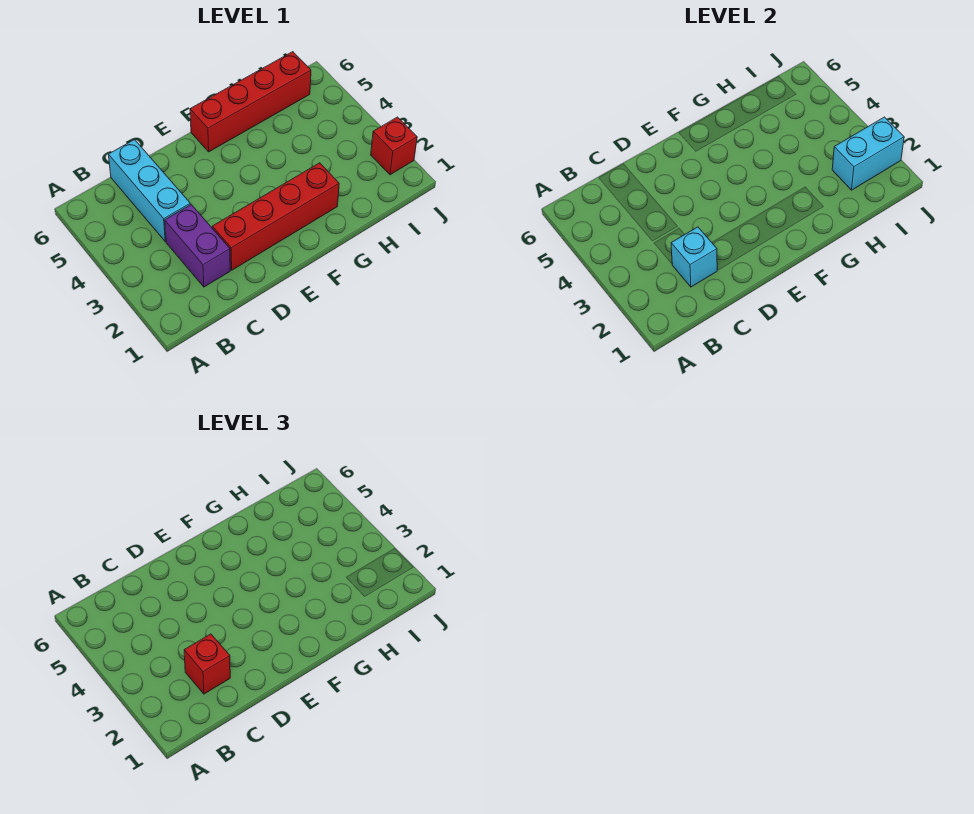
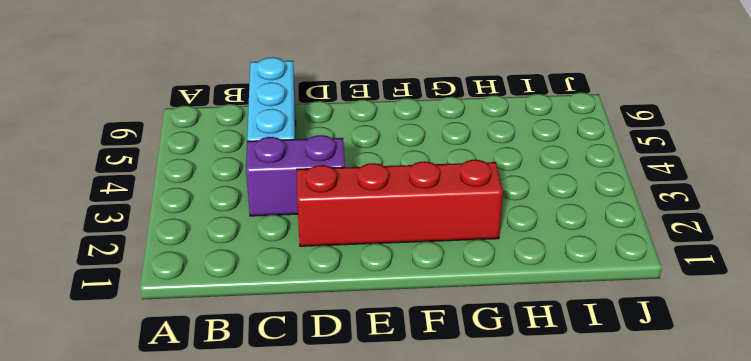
purple brick C3:D3 level 1 -> purple brick C2:C3 level 1
none -> red brick F6:I6 level 1
none -> red brick J2 level 1

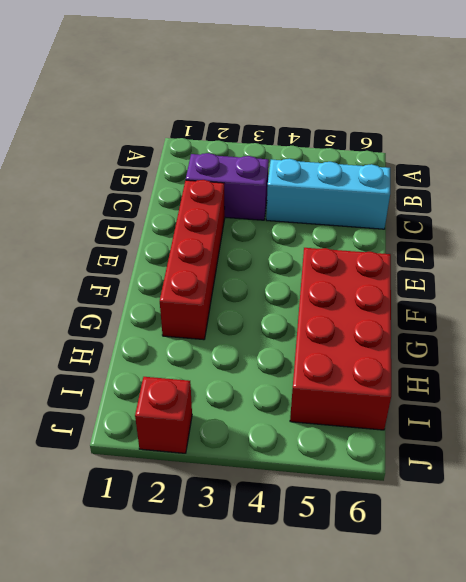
red brick F5:I6 level 1 -> red brick F6:I6 level 1
none -> cyan brick C2 level 2
none -> cyan brick I2:J2 level 2

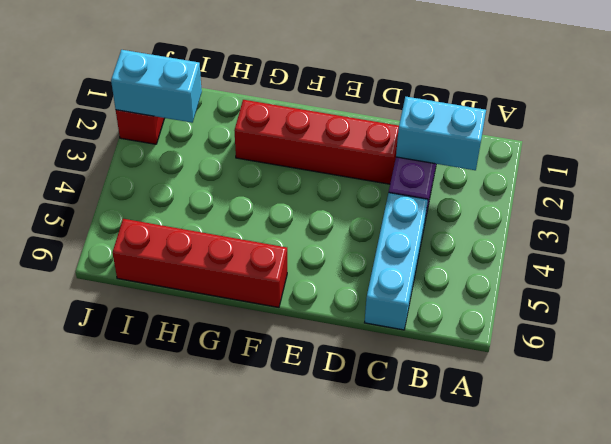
cyan brick B2:C2 level 2 -> cyan brick C2 level 2
none -> red brick C2 level 3

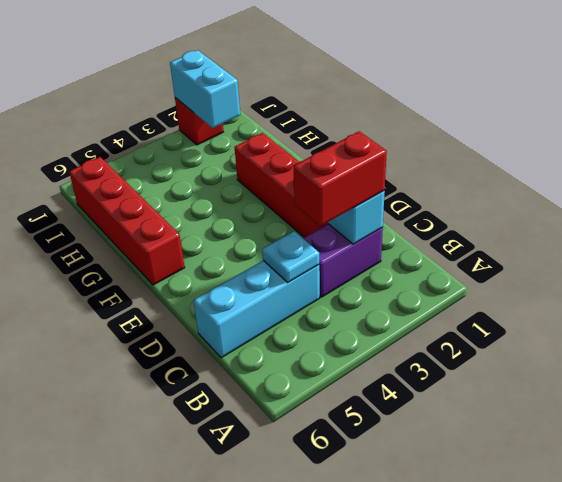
red brick C2:C3 level 3 -> red brick C2 level 3
cyan plate C4 level 2 -> none

